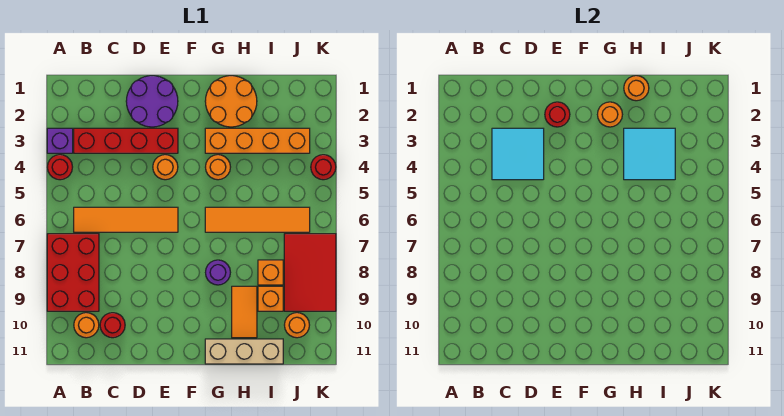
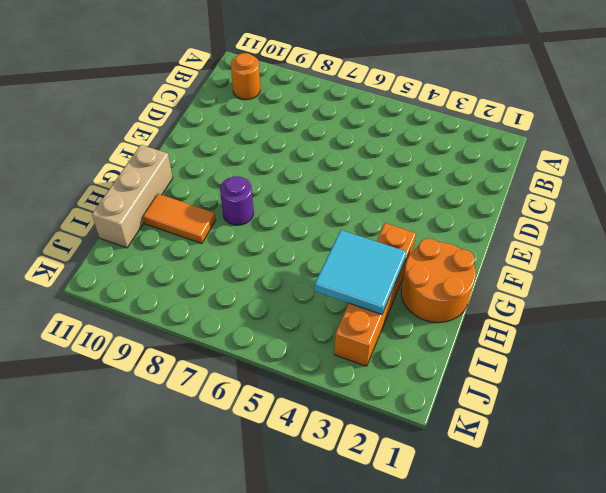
none -> purple brick A3 level 1
none -> red round brick A4 level 1
none -> red brick A7:B9 level 1

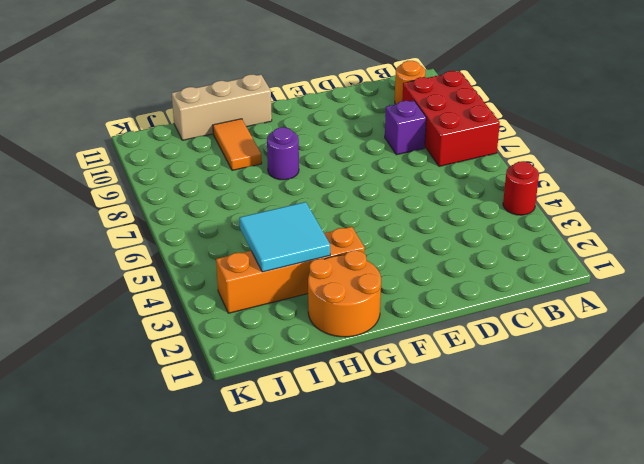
purple brick C8 level 1 -> purple brick A3 level 1
none -> red brick B3:E3 level 1
none -> orange tile B6:E6 level 1
none -> red round brick C10 level 1

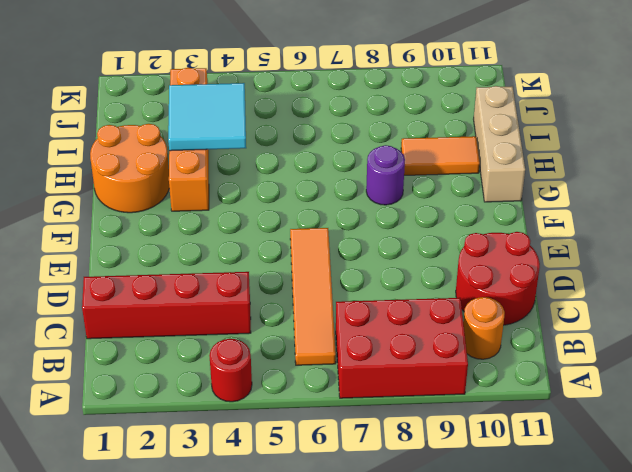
red brick C1:C4 level 1 -> red brick B3:E3 level 1
red round brick C10:D11 level 1 -> red round brick C10 level 1
none -> purple brick A3 level 1
none -> purple round brick D1:E2 level 1
none -> orange round brick E4 level 1

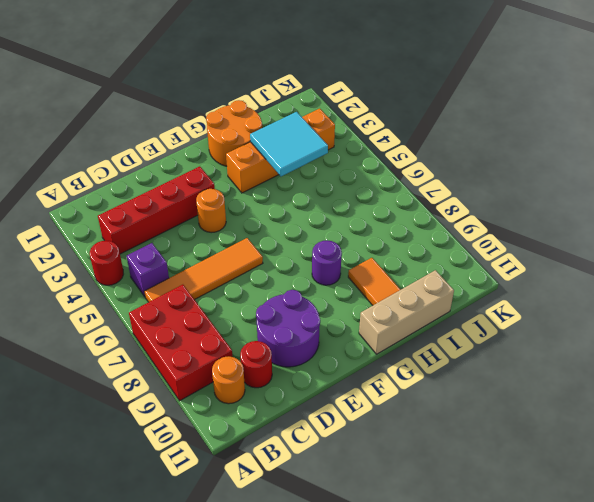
purple brick B5 level 1 -> purple brick A3 level 1
purple round brick D9:E10 level 1 -> purple round brick D1:E2 level 1
none -> orange round brick G4 level 1
none -> orange tile G6:J6 level 1
none -> orange brick I8 level 1

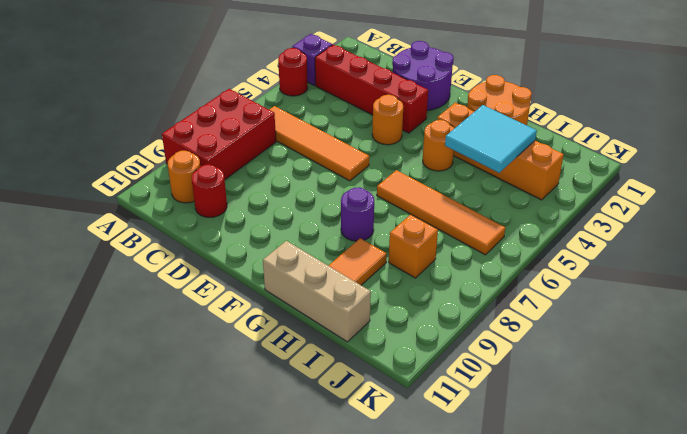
none -> orange brick I9 level 1
none -> red tile J7:K9 level 1
none -> orange round brick J10 level 1

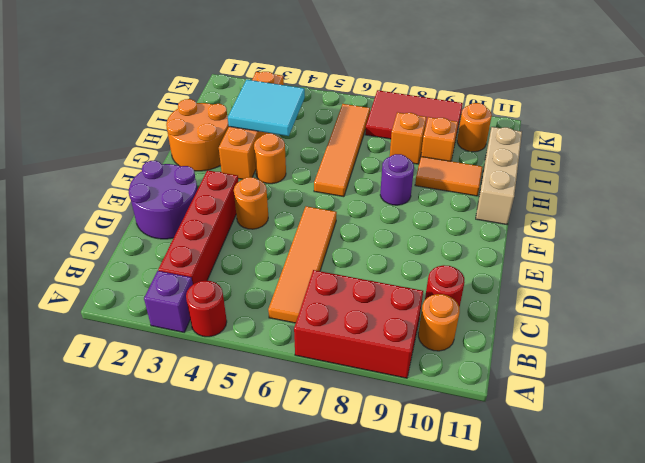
none -> red round brick K4 level 1
none -> cyan tile C3:D4 level 2
none -> red round brick E2 level 2

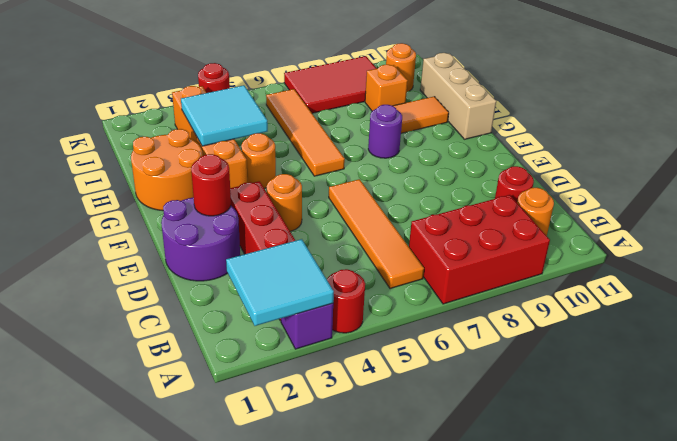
cyan tile A2:B3 level 2 -> cyan tile C3:D4 level 2
none -> orange brick I8 level 1
none -> orange round brick G2 level 2
none -> orange round brick H1 level 2

